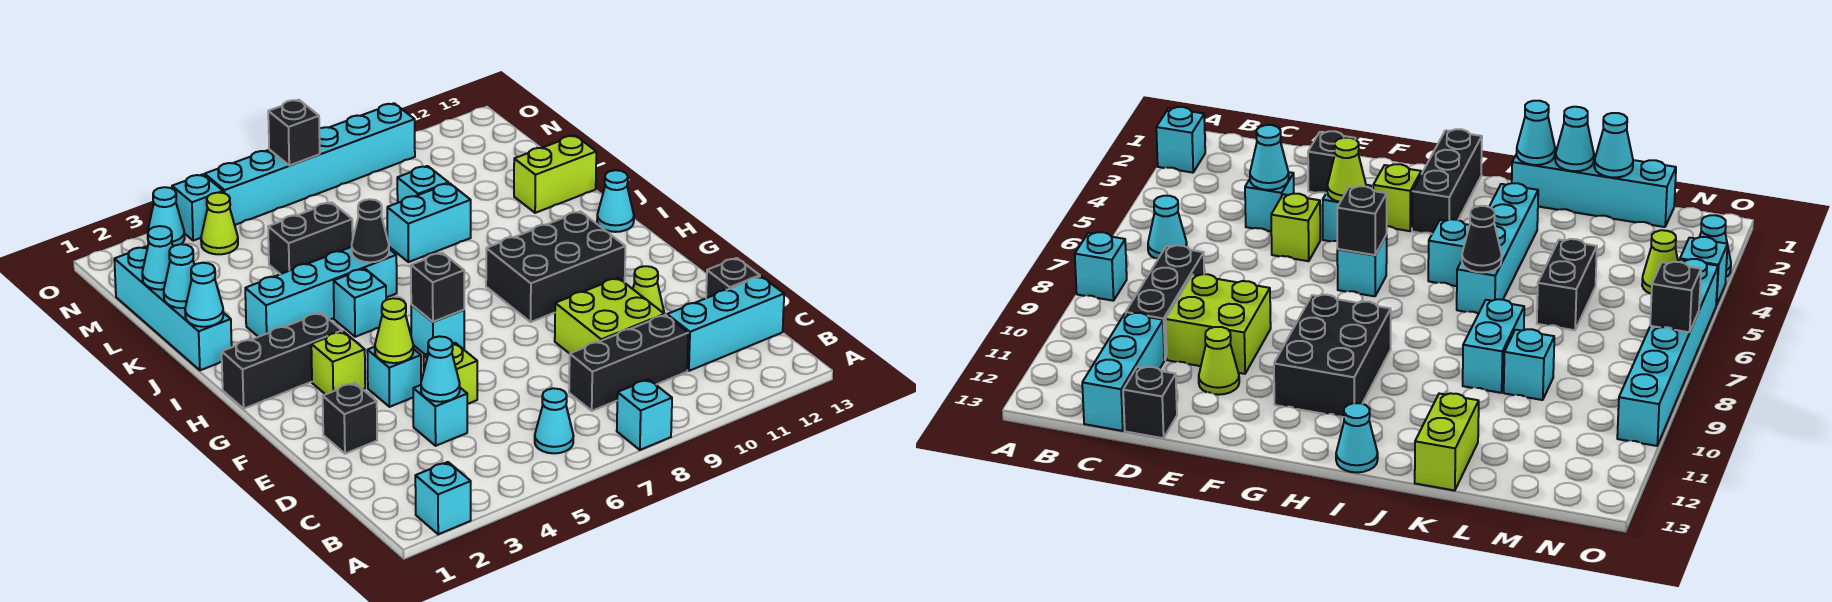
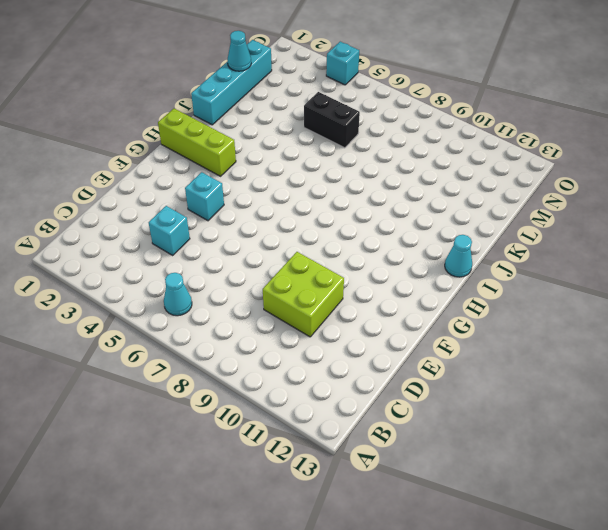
lime brick H1:H3 level 1 -> black brick H1:H3 level 1
none -> cyan brick A2 level 1
none -> cyan brick A8 level 1
none -> black brick C8:C10 level 1
none -> cyan brick C11:C13 level 1

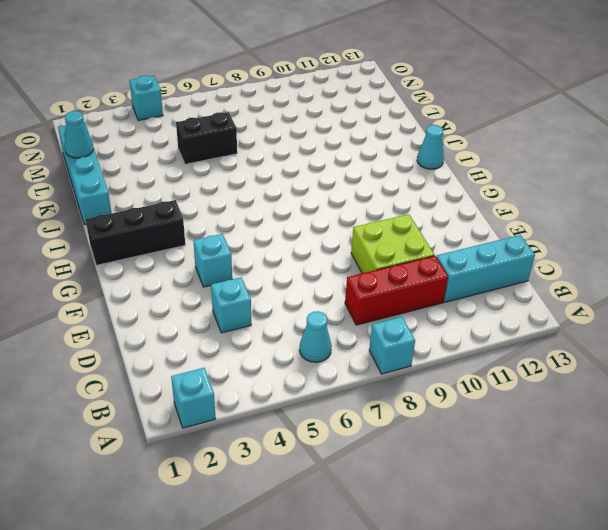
red brick C8:C10 level 1 -> black brick C8:C10 level 1
none -> black brick D13 level 1
none -> black brick E2 level 1
none -> lime brick E5 level 1
none -> lime cone E11 level 1

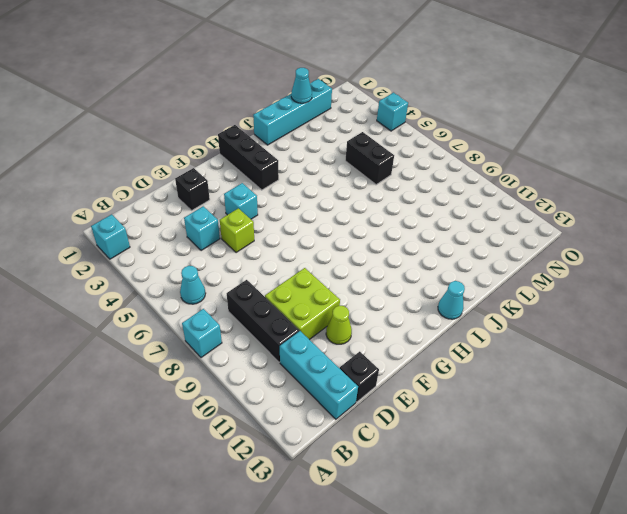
none -> lime brick G3 level 1
none -> cyan brick G6 level 1
none -> black brick G9:H11 level 1
none -> cyan brick I5 level 1

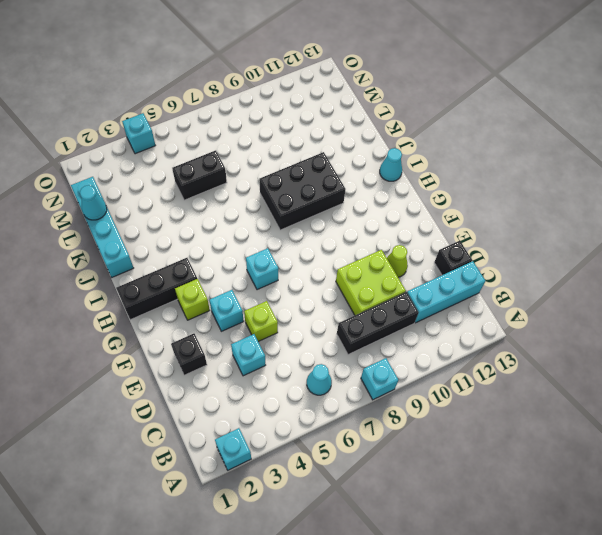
black brick I8:J10 level 1 -> black brick G9:H11 level 1
none -> cyan brick I5 level 1
none -> cyan brick J3:J6 level 1
none -> cyan brick K8:K9 level 1
none -> lime brick K12:K13 level 1

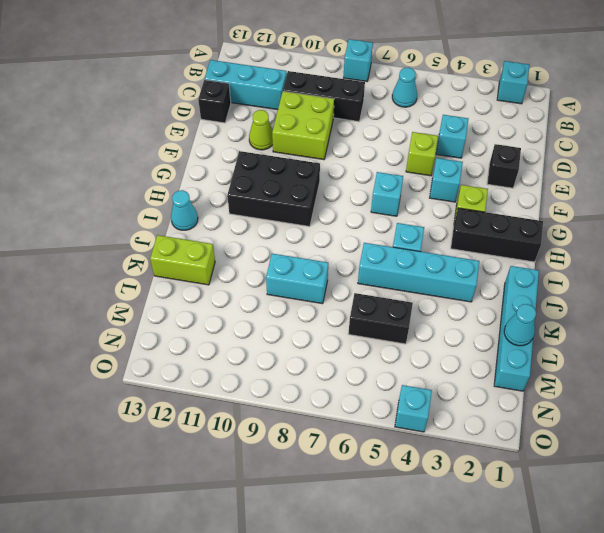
none -> cyan brick L9 level 1
none -> lime cone N4 level 1
none -> cyan cone O3 level 1
none -> cyan brick O5:O10 level 1

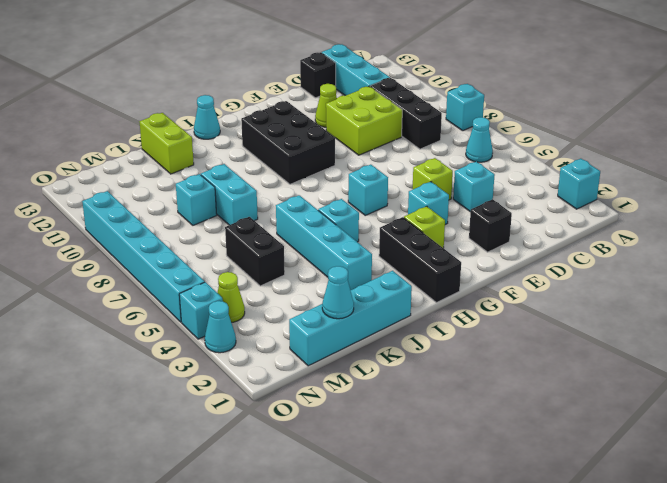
none -> cyan cone D4 level 2
none -> lime cone F4 level 2
none -> black brick G6 level 2
none -> cyan cone J1 level 2

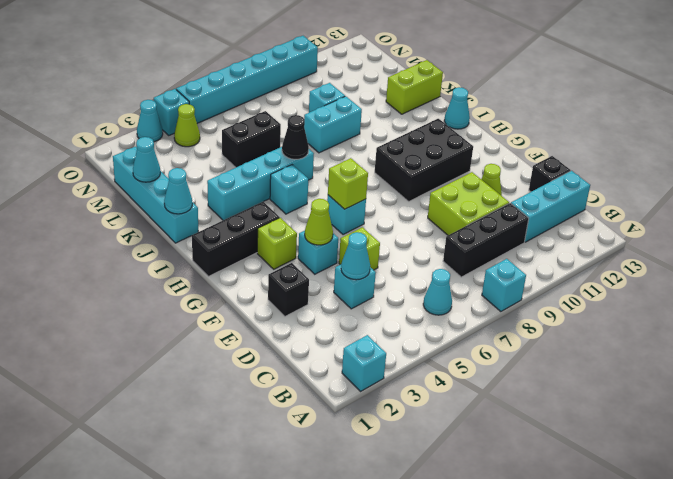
lime brick G6 level 2 -> black brick G6 level 2
none -> cyan cone K1 level 2
none -> black brick O7 level 2

